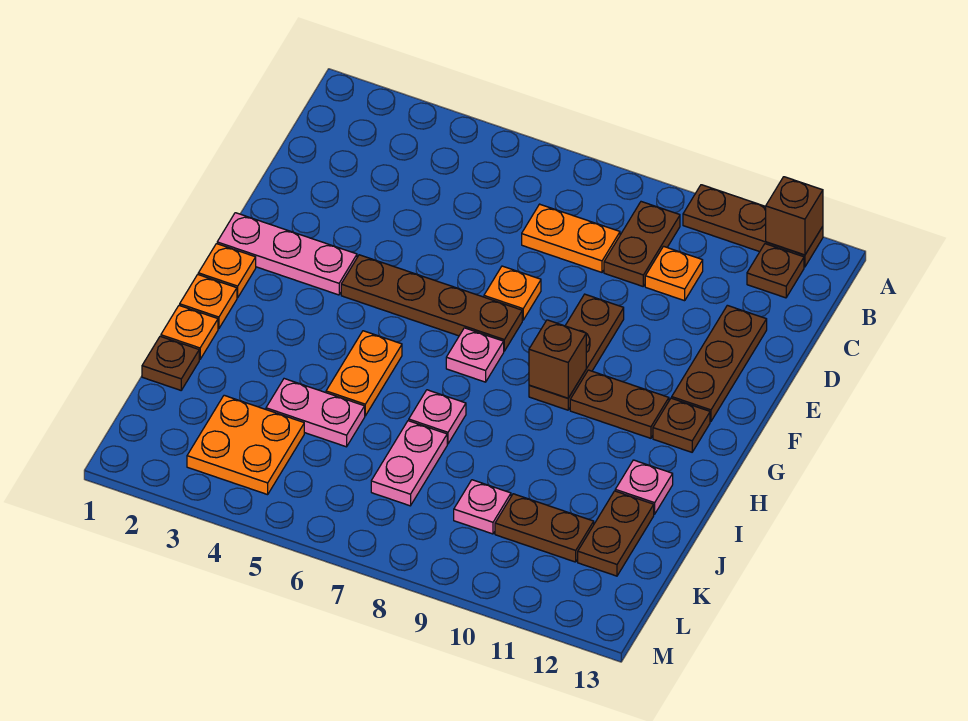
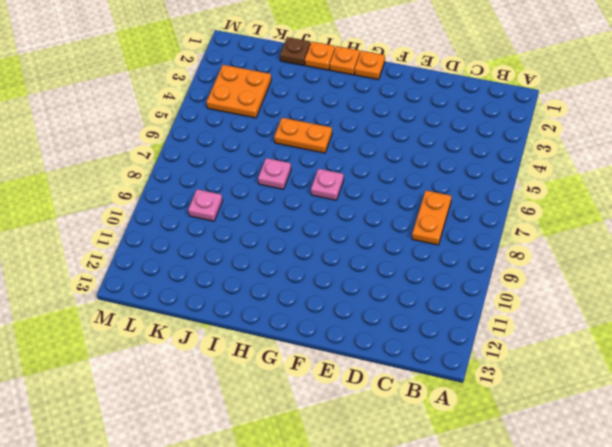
none -> brown plate A10:A12 level 1
none -> brown plate B9:C9 level 1
none -> brown plate B12 level 1

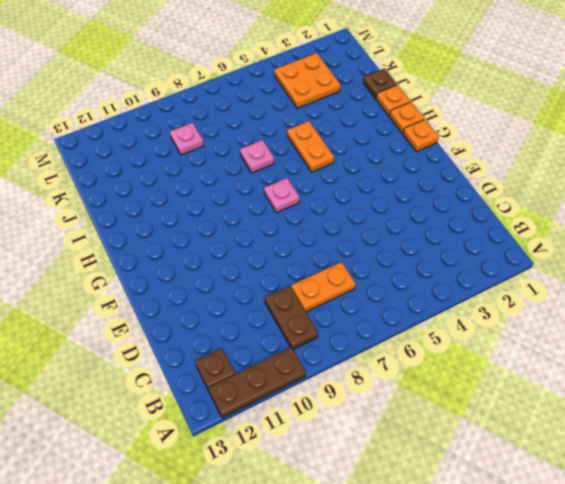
none -> orange plate C10 level 1
none -> brown plate D12:F12 level 1
none -> orange plate E7 level 1

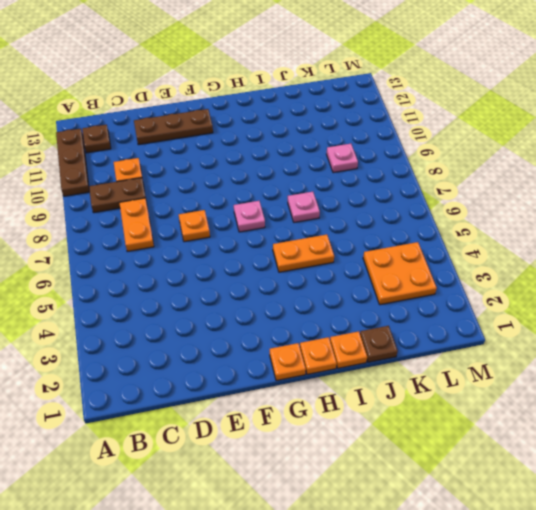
none -> brown plate E9:G9 level 1
none -> pink plate F1:F3 level 1
none -> brown plate F4:F7 level 1

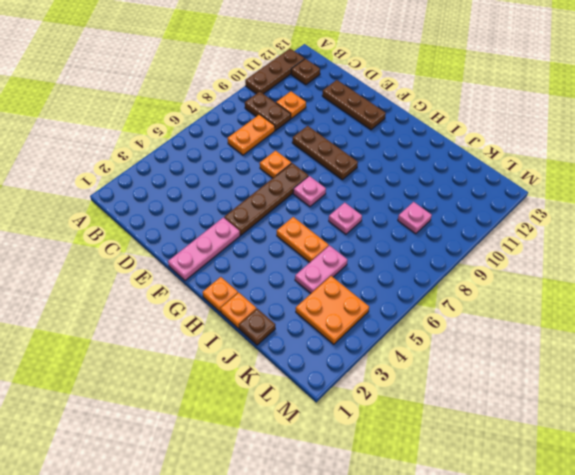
none -> orange plate G1 level 1
none -> brown plate G10:G11 level 1
none -> brown plate G12 level 1

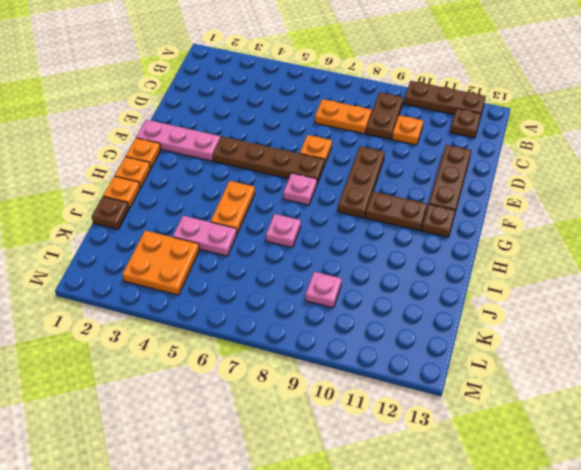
none -> pink plate I12 level 1
none -> pink plate J7:K7 level 1
none -> brown plate J12:K12 level 1

